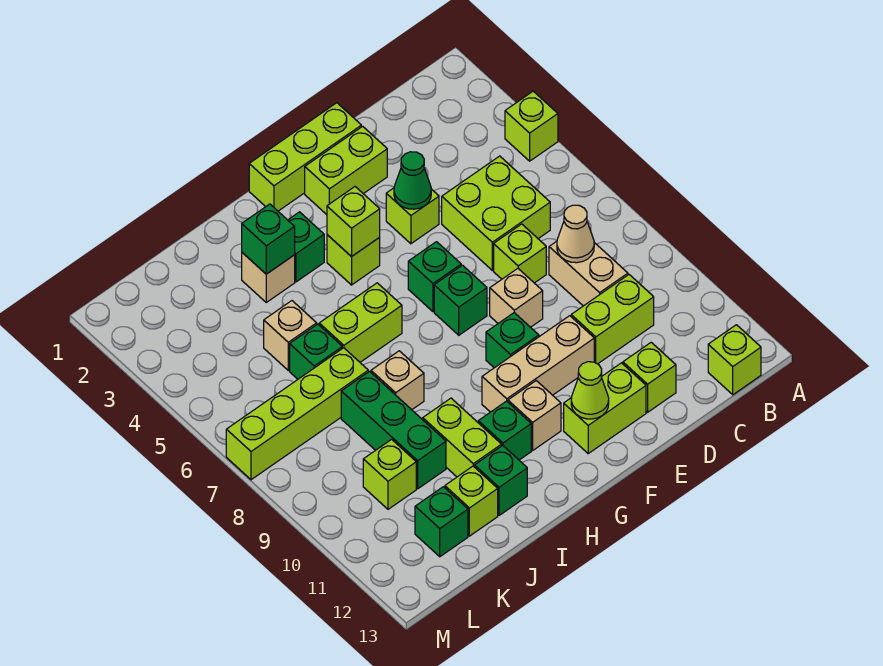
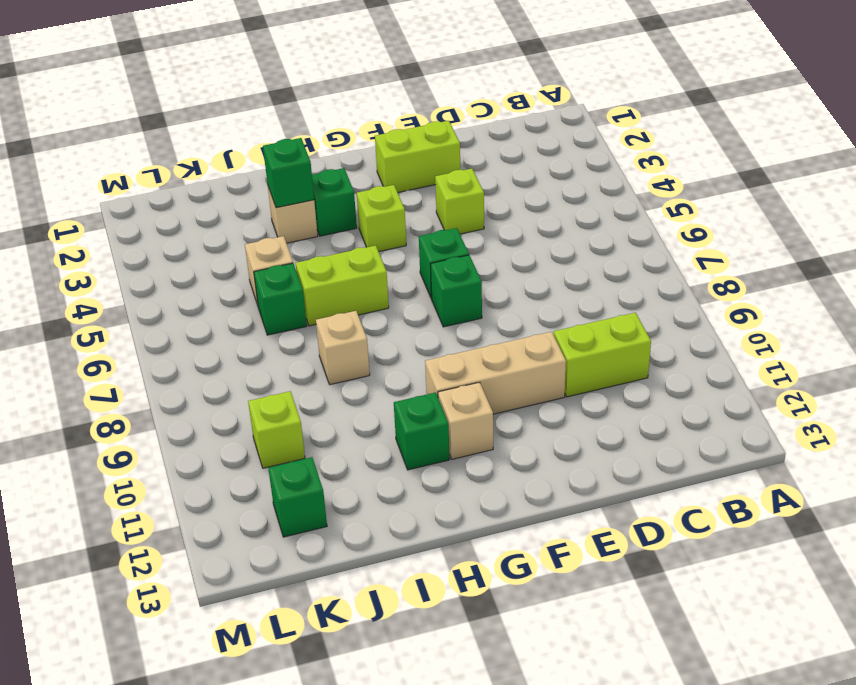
none -> lime brick A4 level 1
none -> lime brick B13 level 1
none -> lime brick C5:D6 level 1
none -> tan brick C8:C9 level 1

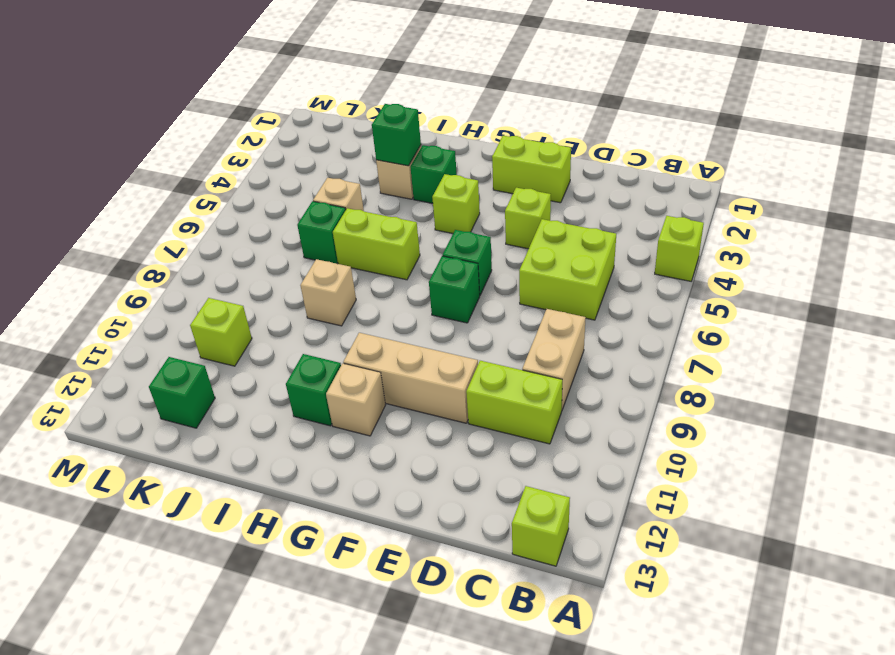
none -> lime brick D7 level 1
none -> lime brick D12 level 1
none -> lime brick E1:G1 level 1
none -> tan brick E8 level 1

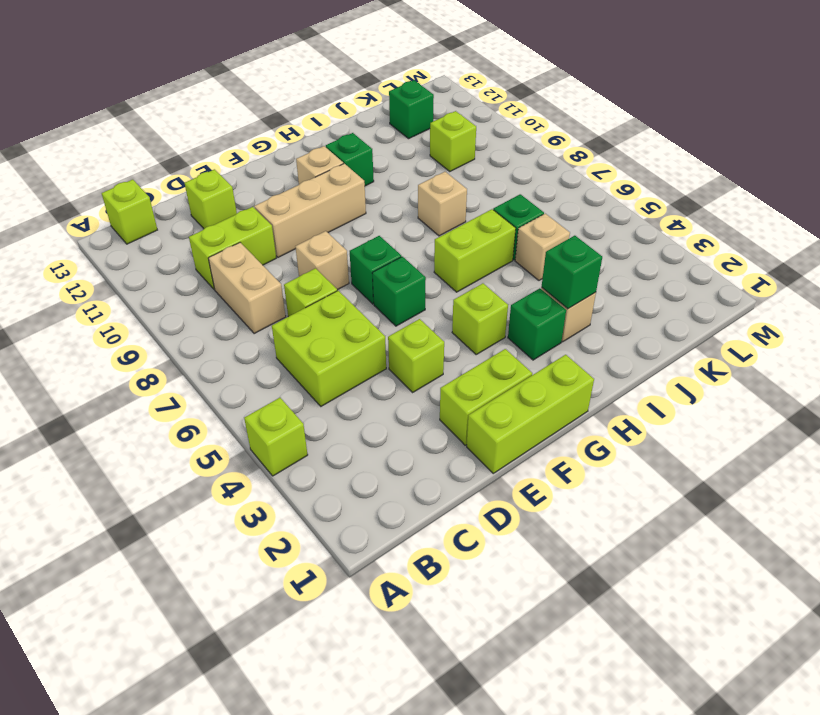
none -> lime brick E12:F12 level 1
none -> green brick F9 level 1
none -> lime brick I10:I11 level 1
none -> green brick I12 level 1

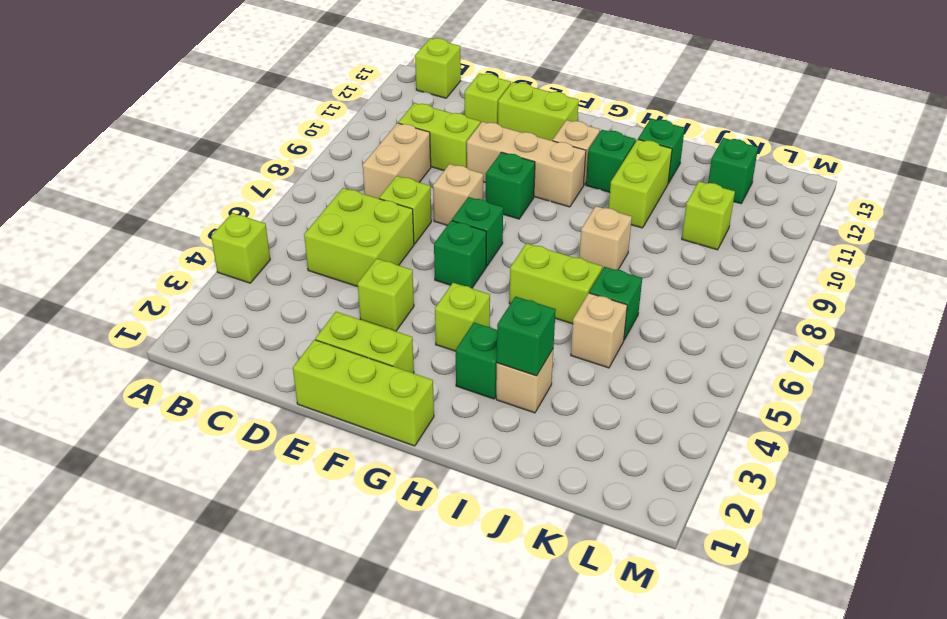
none -> lime brick J7:M7 level 1
none -> green brick J8:J10 level 1
none -> lime brick J12 level 1
none -> tan cone C8 level 2

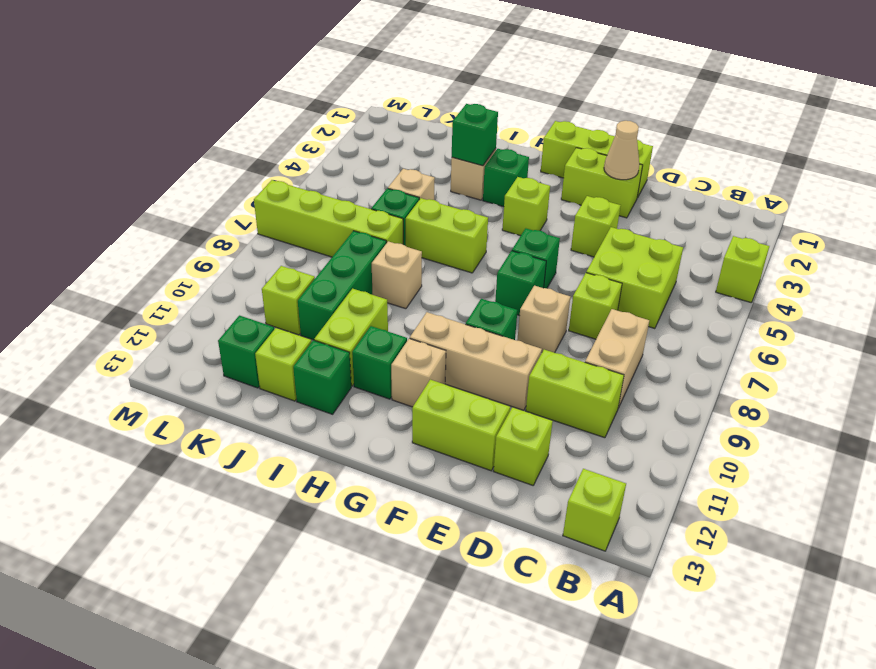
tan cone E2 level 2 -> tan cone C8 level 2
none -> green cone E4 level 2
none -> lime cone F12 level 2
none -> lime brick G4 level 2

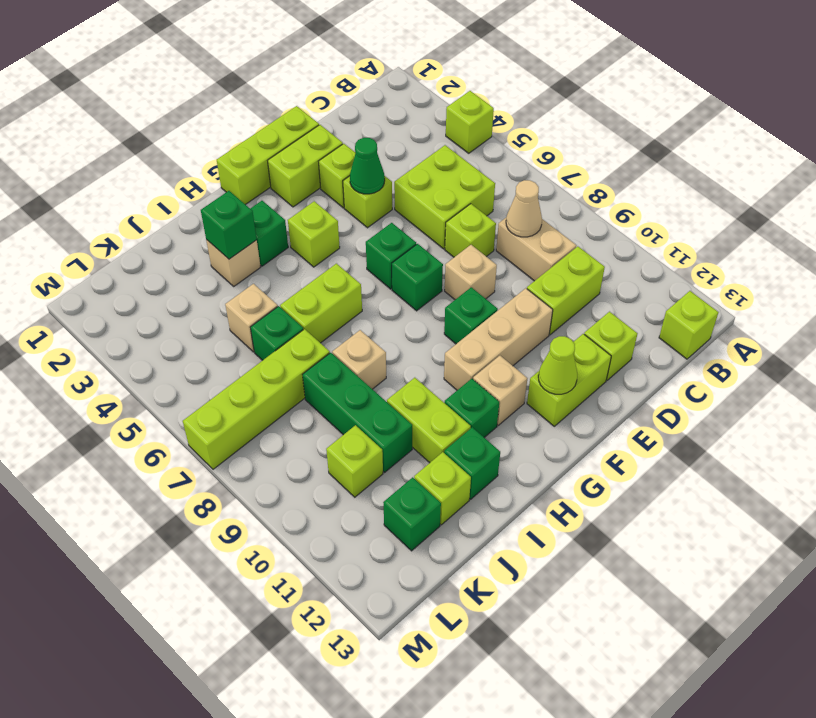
lime brick E3 level 1 -> lime brick G4 level 2

